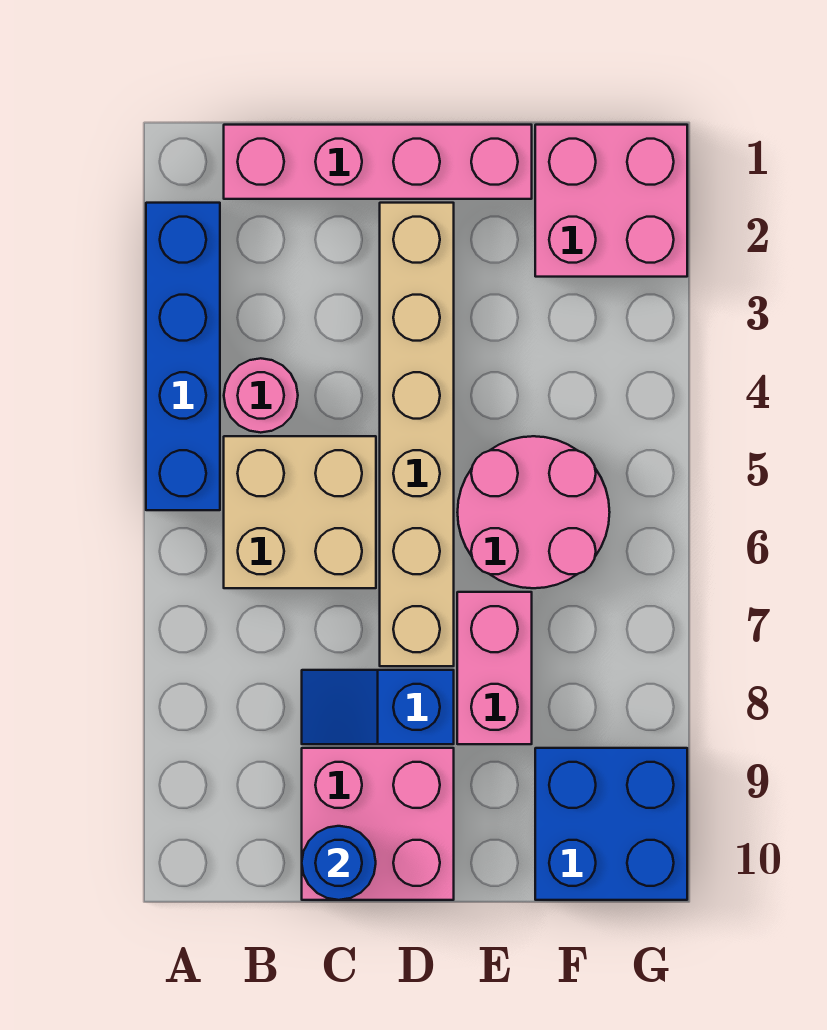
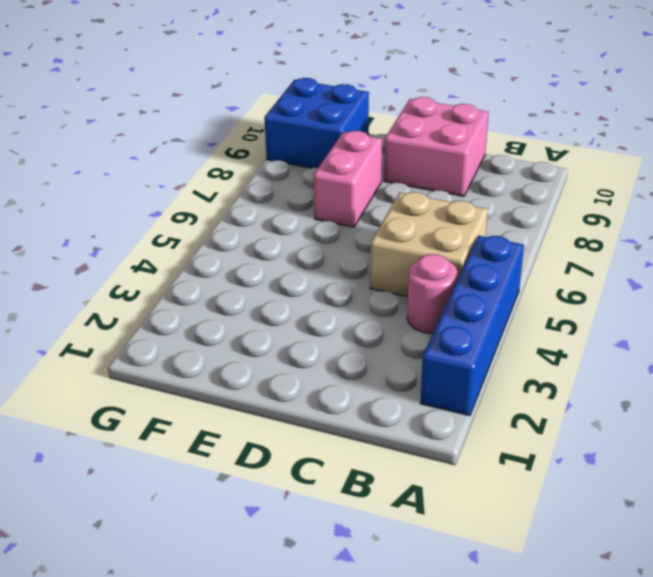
none -> pink brick B1:E1 level 1
none -> blue slope C8:D8 level 1 top D
none -> tan brick D2:D7 level 1

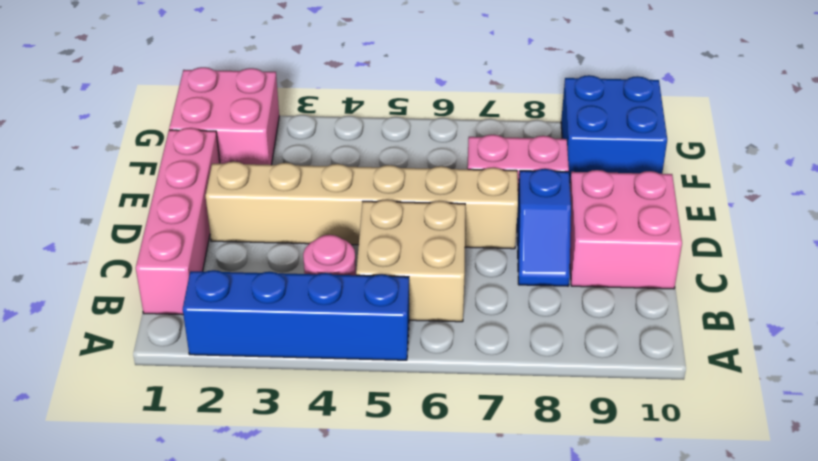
none -> pink round brick E5:F6 level 1
none -> blue round brick C10 level 2

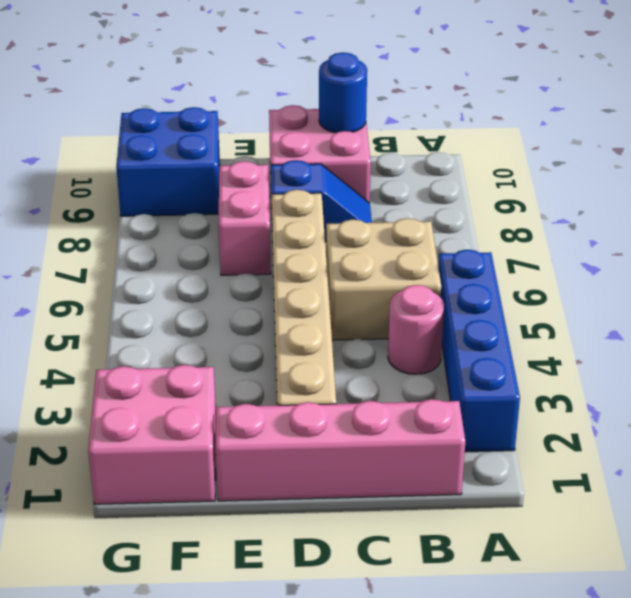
none -> pink round brick E5:F6 level 1

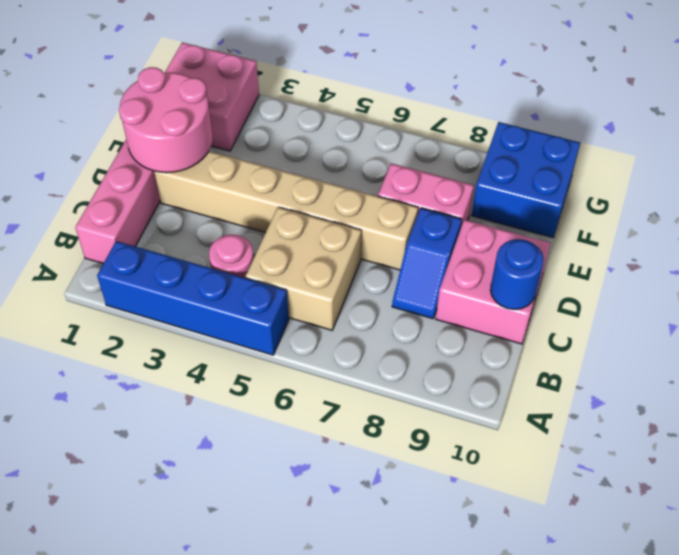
pink round brick D1:E2 level 2 -> pink round brick E5:F6 level 1

